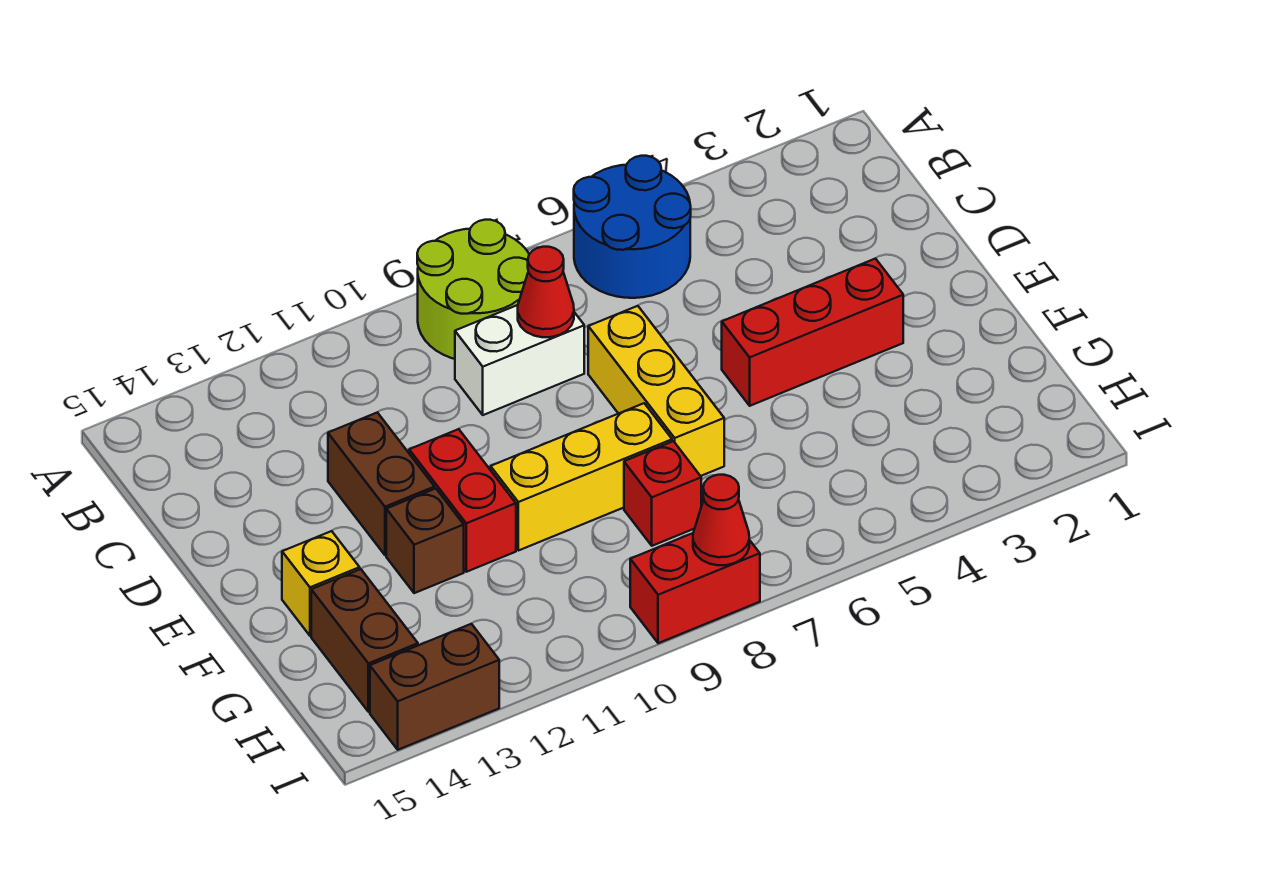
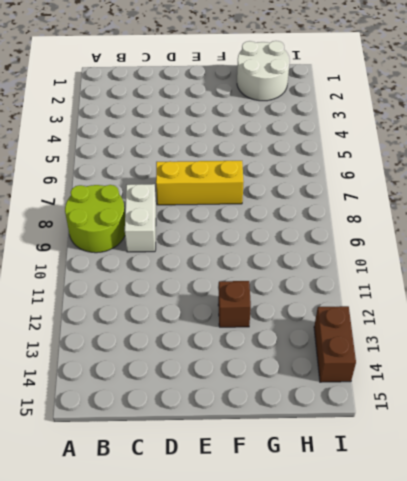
white round brick G1:H2 level 1 -> none
none -> blue round brick A5:B6 level 1
none -> brown brick D12:E12 level 1
none -> red brick E3:E5 level 1

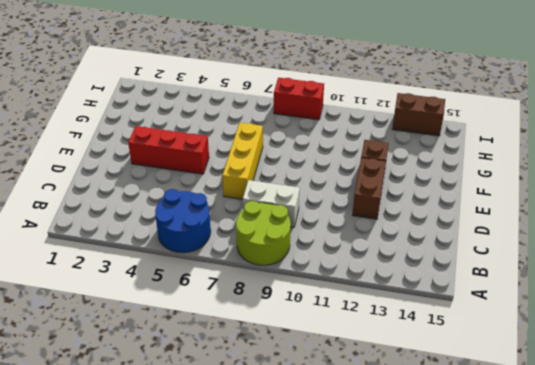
none -> red brick E11:F11 level 1
none -> yellow brick F8:F10 level 1
none -> yellow brick F14 level 1

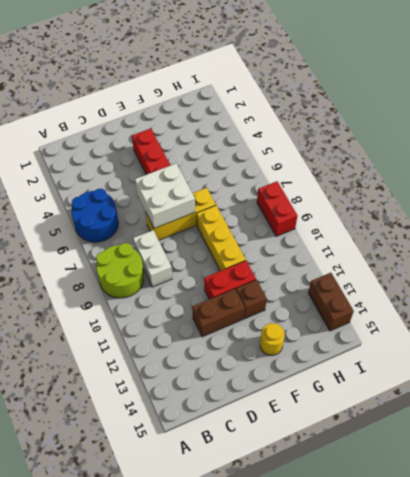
white brick D6:E7 level 2 -> none
yellow round brick F14 level 1 -> yellow brick F14 level 1
none -> red brick G8 level 1
none -> brown brick G14:H14 level 1
none -> red cone C8 level 2

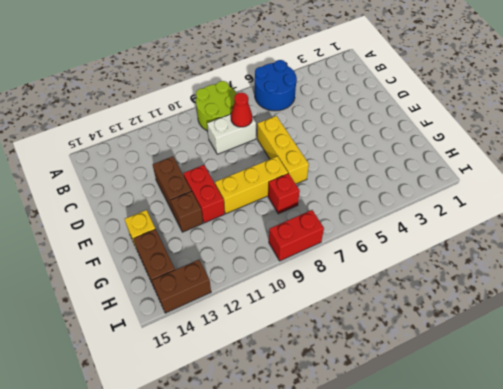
none -> red brick E3:E5 level 1
none -> red cone I8 level 2

